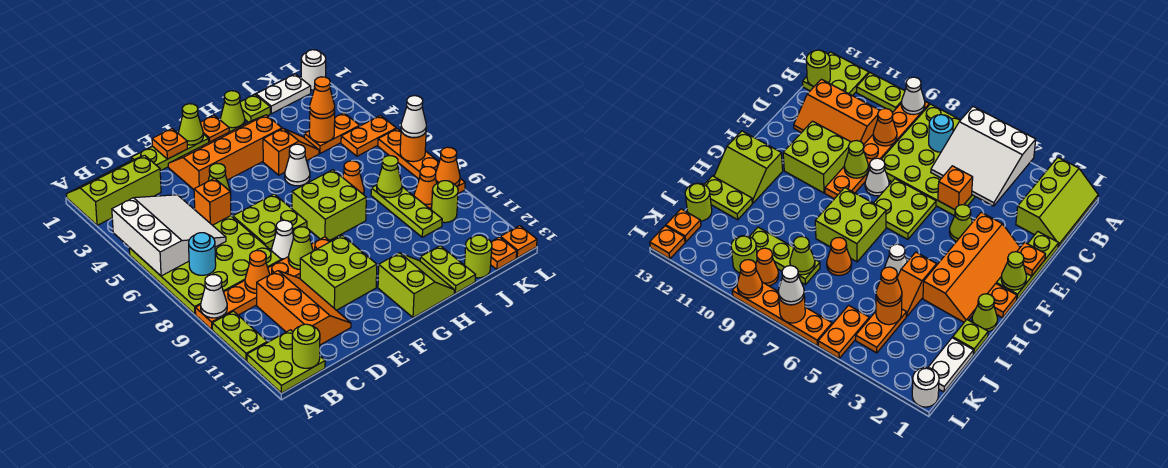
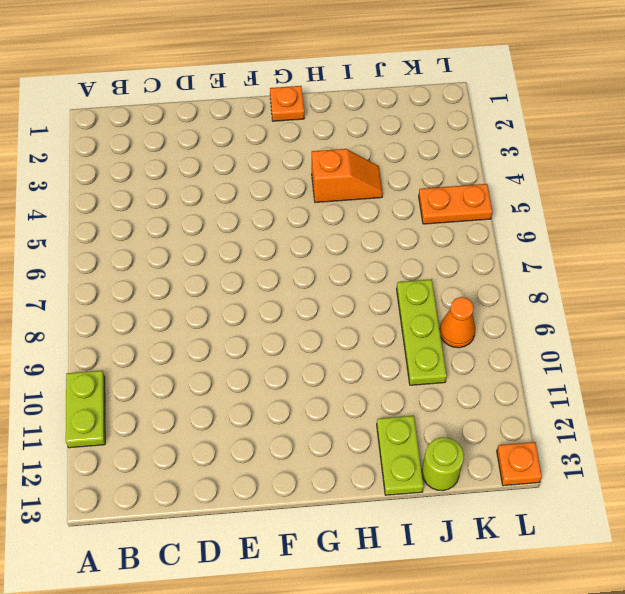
none -> lime slope A1:C2 level 1 top 2
none -> lime plate A5:D8 level 1
none -> orange plate A9:F9 level 1
none -> lime plate A12:B13 level 1

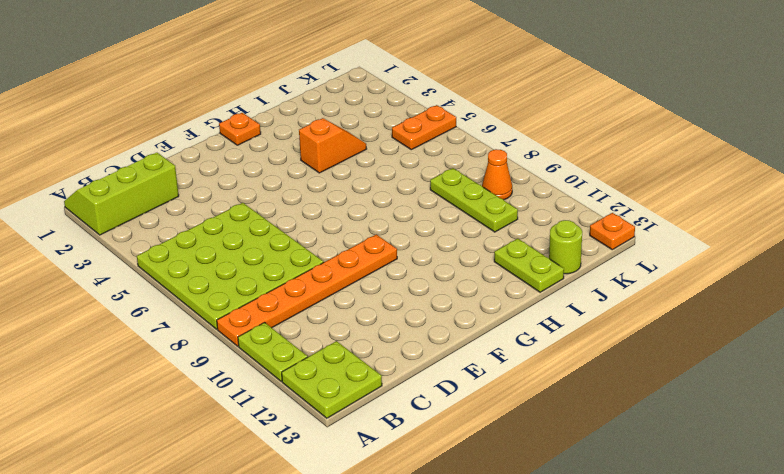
none -> orange slope C10:D12 level 1 top C
none -> lime plate D1:F1 level 1
none -> orange slope E2:H3 level 1 top 3
none -> lime cone E4 level 1

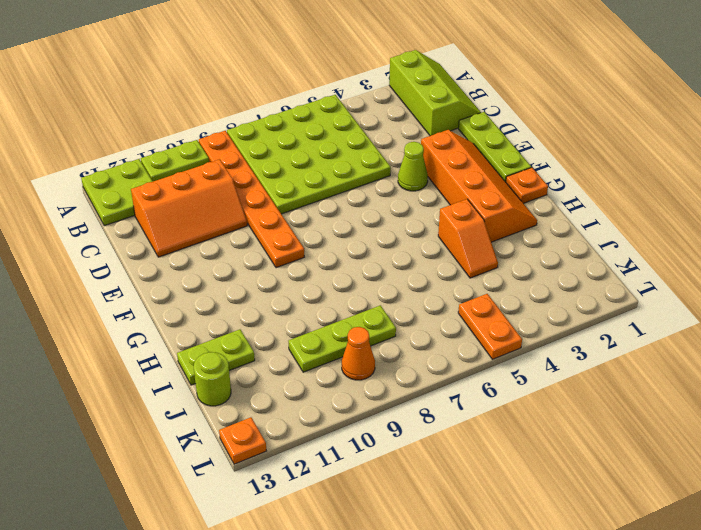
none -> lime plate E6:F7 level 1
none -> white cone E8 level 1
none -> lime brick E10:F11 level 1
none -> lime brick G7:H8 level 1

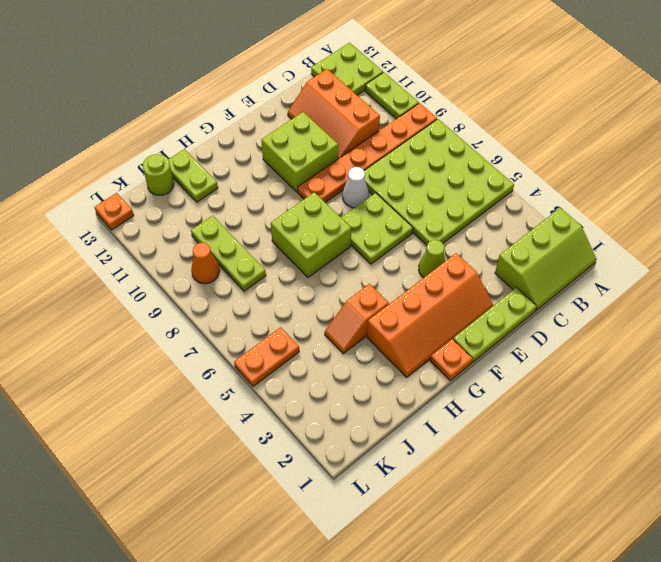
none -> lime slope G12:H13 level 1 top G
none -> lime cone H1 level 1
none -> white cone H5 level 1
none -> lime plate I1 level 1

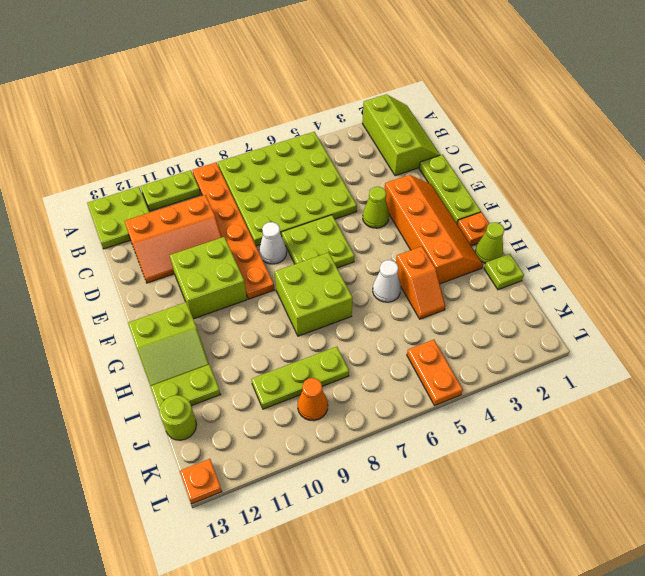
none -> orange cone I7 level 1
none -> white plate J1:K1 level 1
none -> orange plate J4:K4 level 1
none -> lime round brick K10 level 1

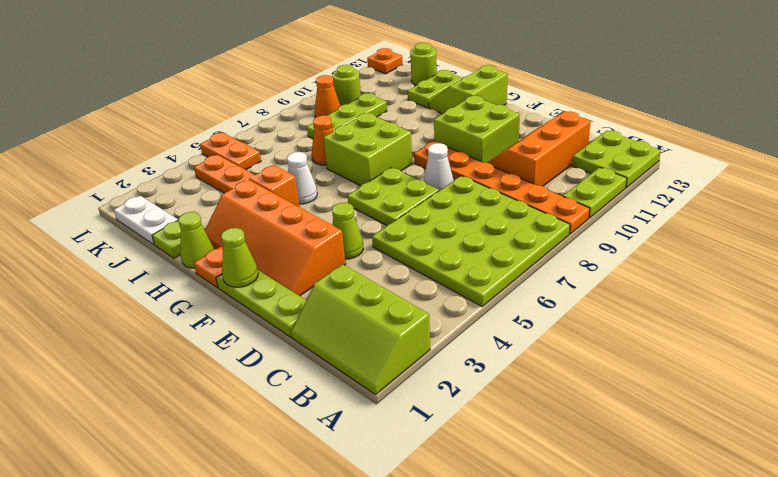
none -> orange plate K13 level 1
none -> white round brick L1 level 1
none -> orange plate L6:L9 level 1
none -> white slope A4:C6 level 2 top A

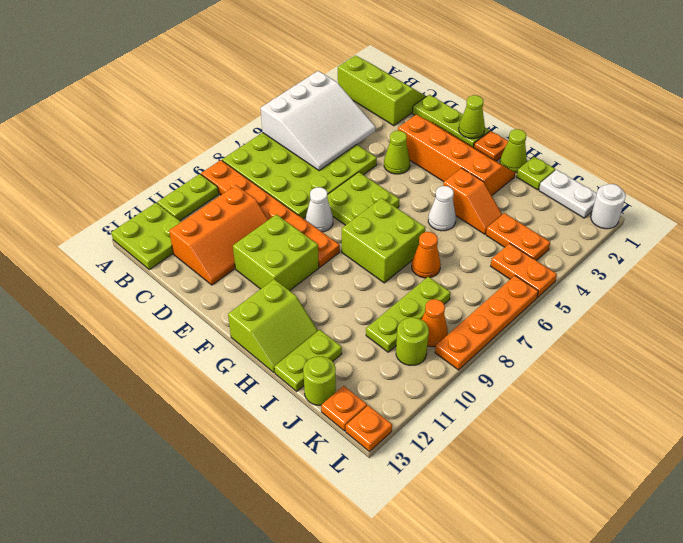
none -> white cone A9 level 2
none -> cyan round brick B7 level 2
none -> lime round brick B13 level 2
none -> orange cone C9 level 2

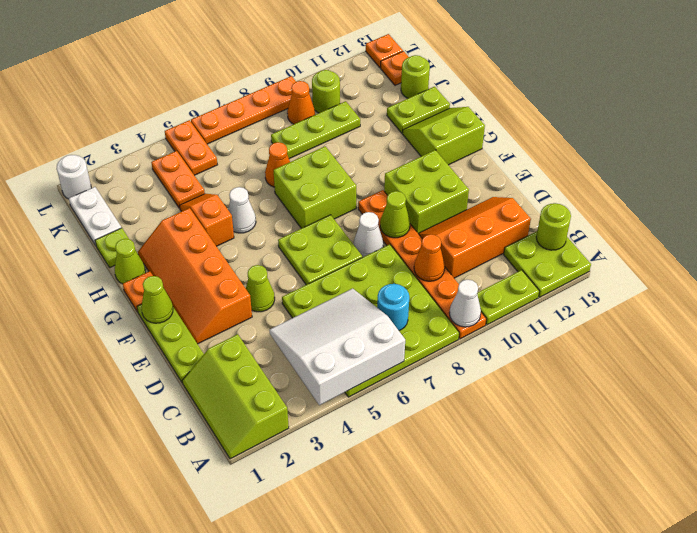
none -> orange brick D5 level 2
none -> orange plate E1 level 2
none -> orange round brick J4 level 2
none -> lime cone J8 level 2

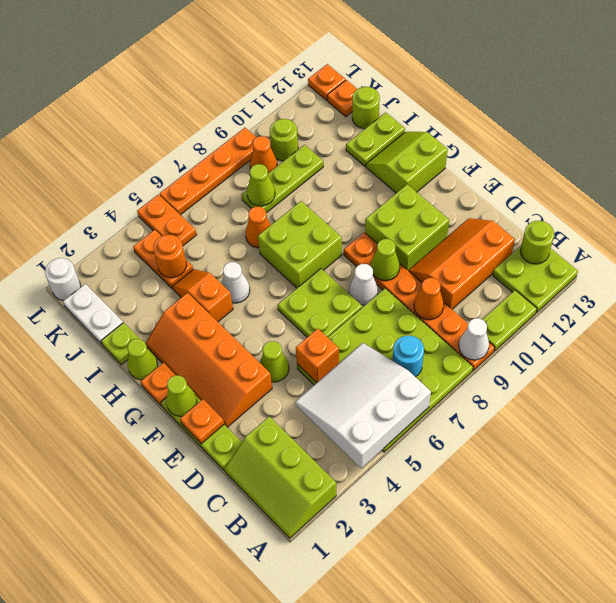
none -> orange round brick L7 level 2
none -> orange cone L9 level 2
none -> orange cone J4 level 3
none -> white cone L7 level 3

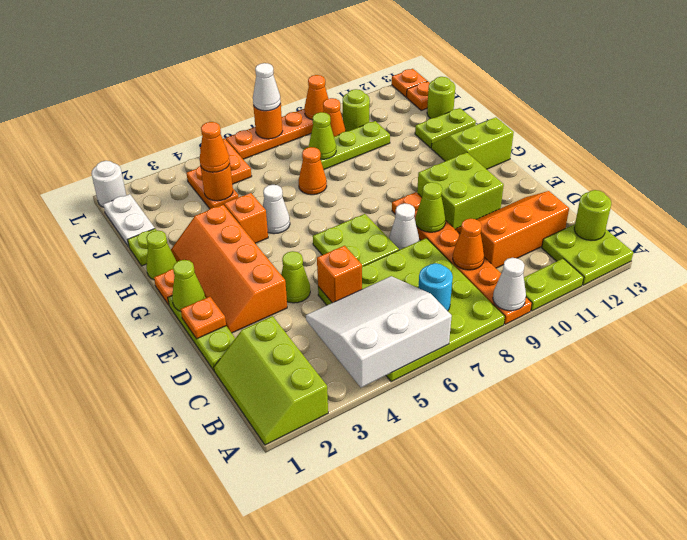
none -> lime brick G7:H8 level 1

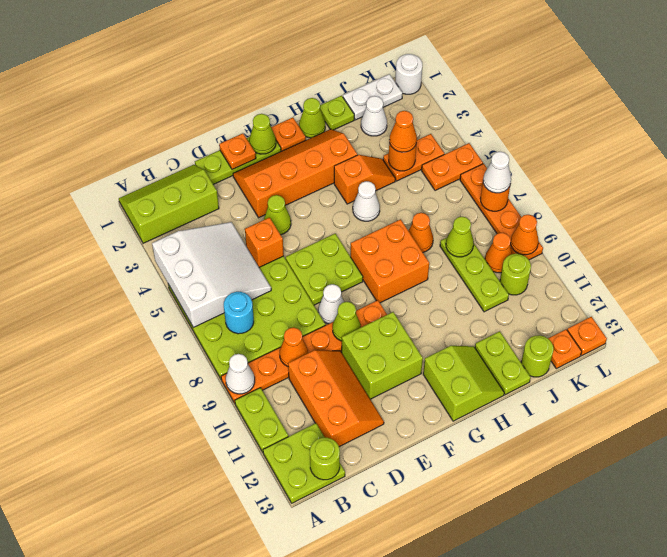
orange brick G7:H8 level 1 -> lime brick G7:H8 level 1
white cone J2 level 1 -> none

